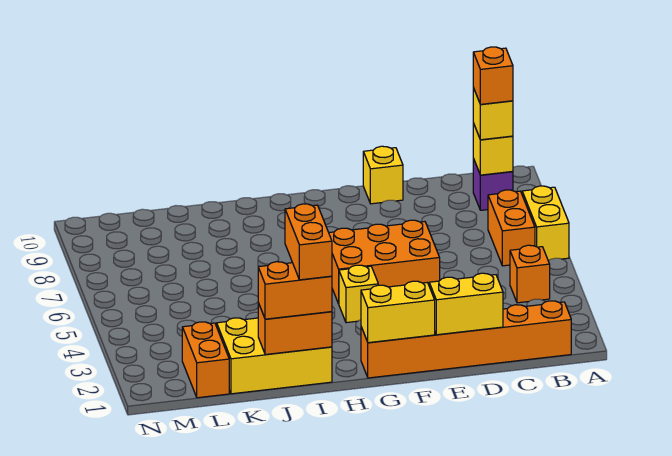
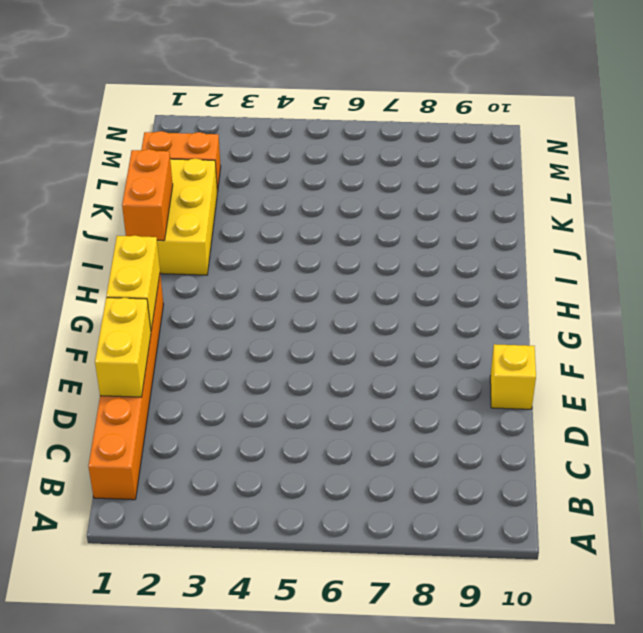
none -> yellow brick A6:A7 level 1
none -> orange brick B4 level 1
none -> orange brick B6:B7 level 1

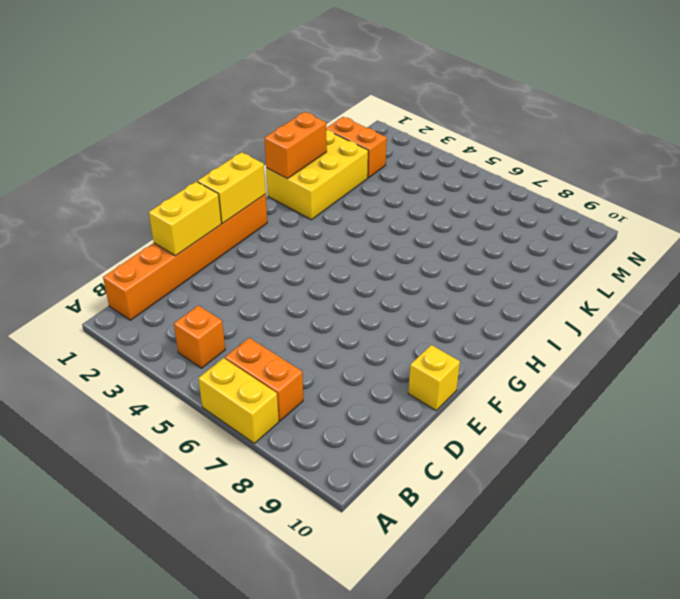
none -> purple brick B9 level 1
none -> orange brick E5:G6 level 1
none -> yellow brick G4 level 1

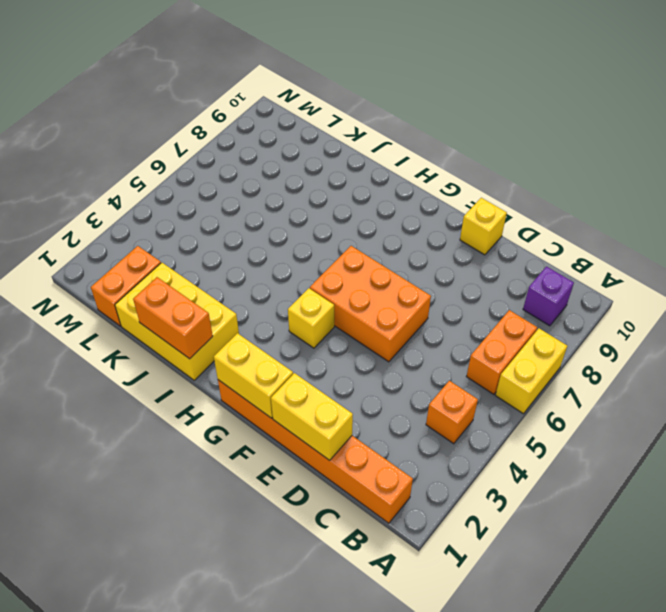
none -> yellow brick B9 level 2
none -> yellow brick B9 level 3
none -> orange brick I1:J1 level 3

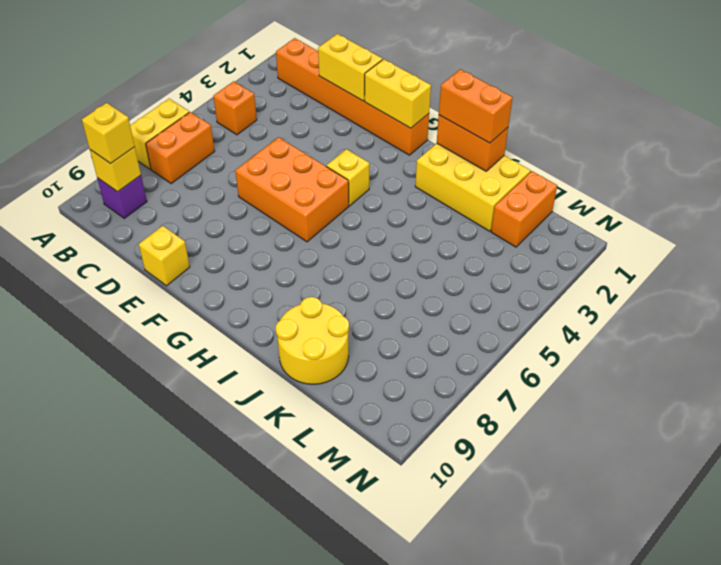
yellow round brick J9:K10 level 1 -> none
none -> orange brick B9 level 4
none -> orange brick I1:I2 level 4

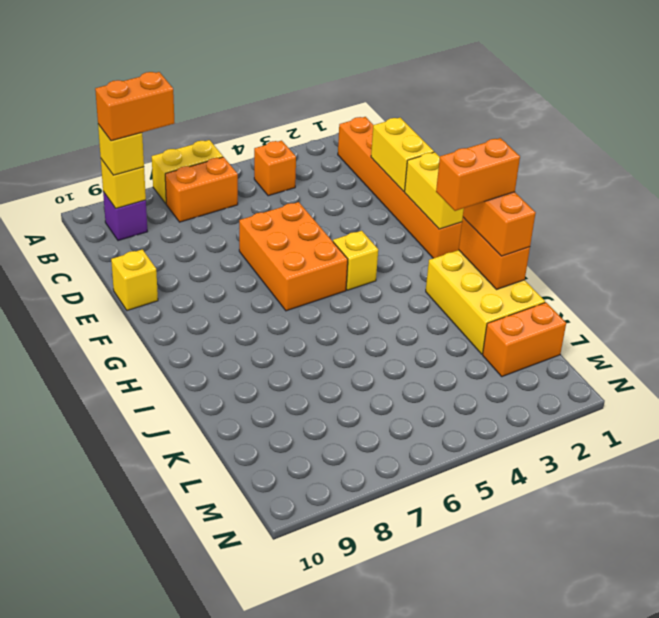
orange brick B8:B9 level 4 -> orange brick B9 level 4

